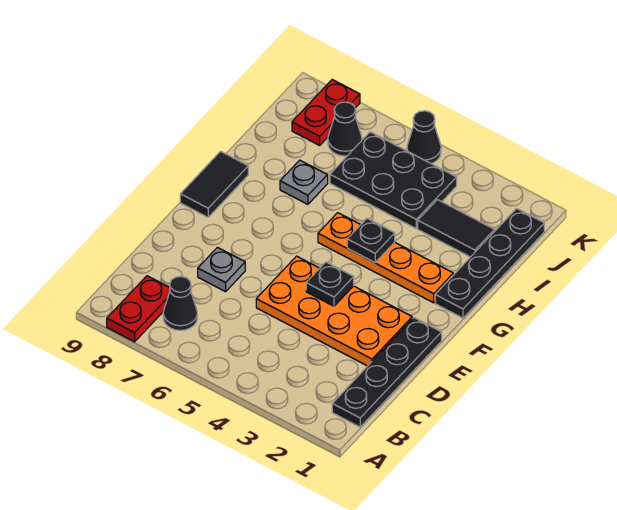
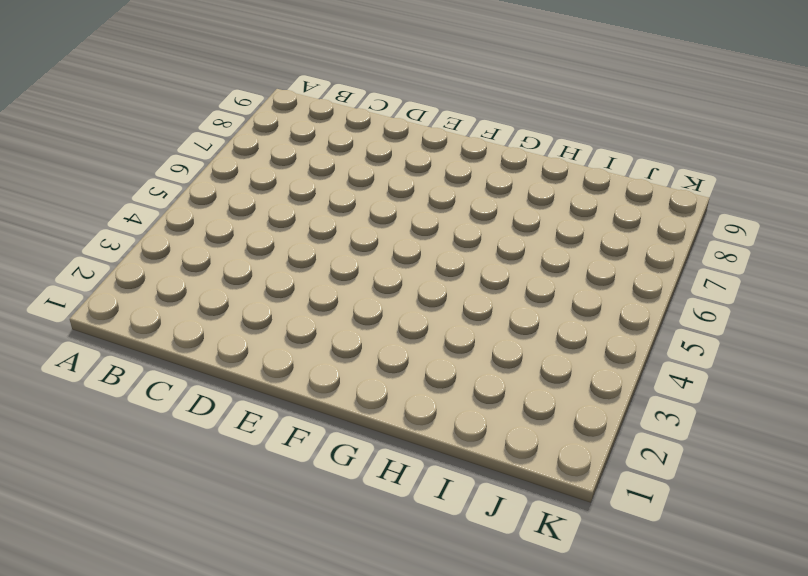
none -> red plate A8:B8 level 1
none -> black plate B1:E1 level 1
none -> black cone B7 level 1

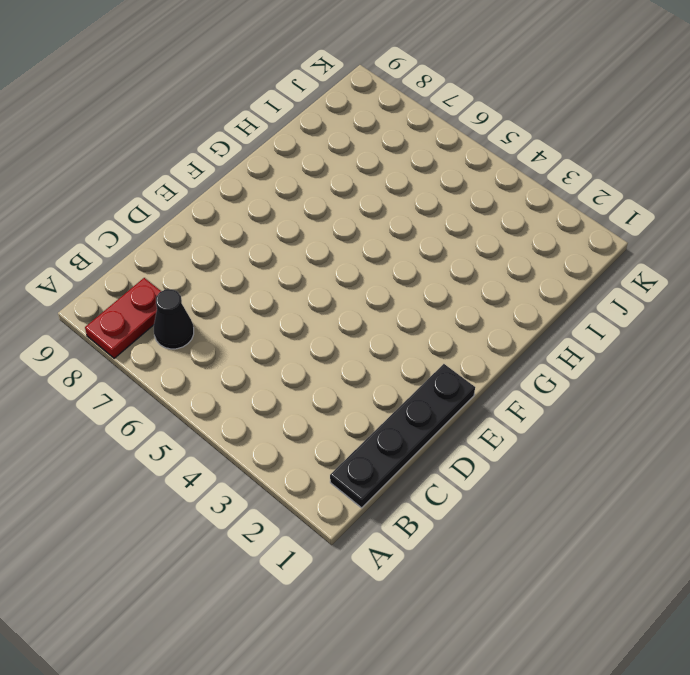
none -> orange plate D2:E5 level 1
none -> grey plate D7 level 1
none -> black tile F9:G9 level 1

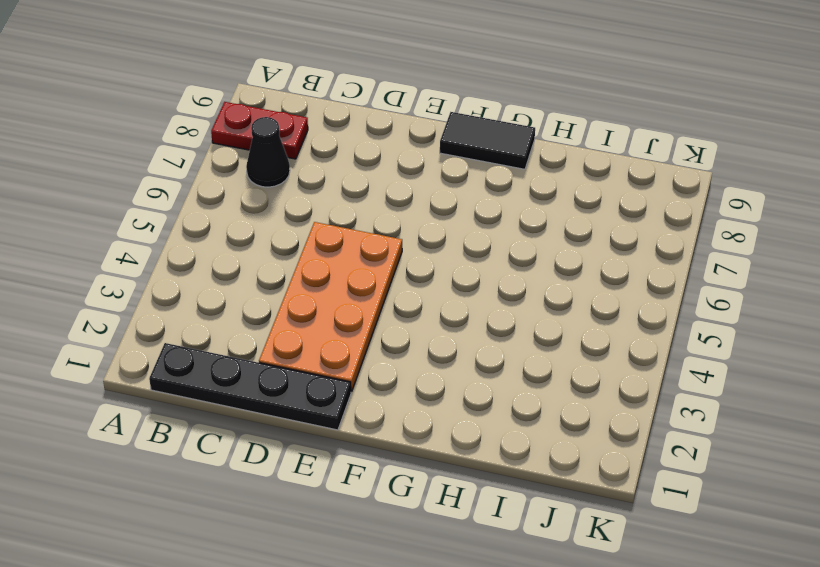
none -> grey plate D7 level 1
none -> black plate G1:J1 level 1
none -> orange plate G2:G5 level 1

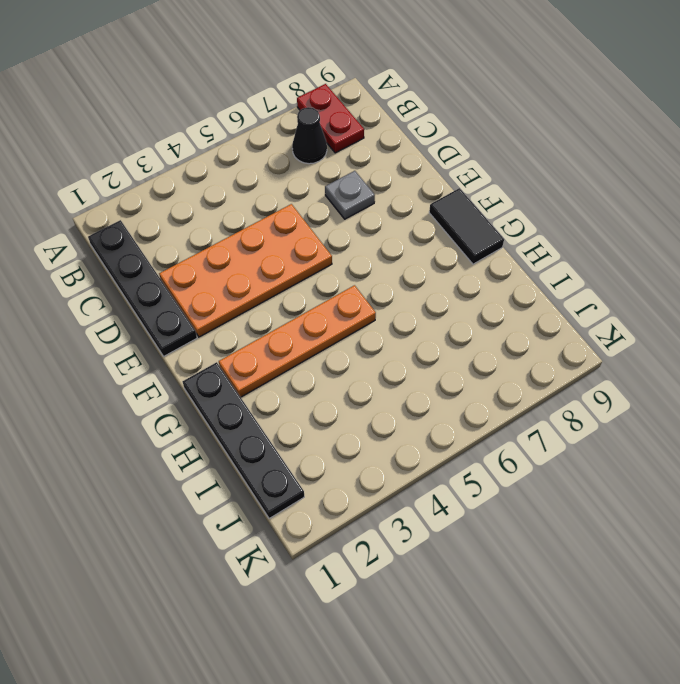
none -> grey plate H7 level 1
none -> black tile I2:I3 level 1
none -> black plate I4:J6 level 1

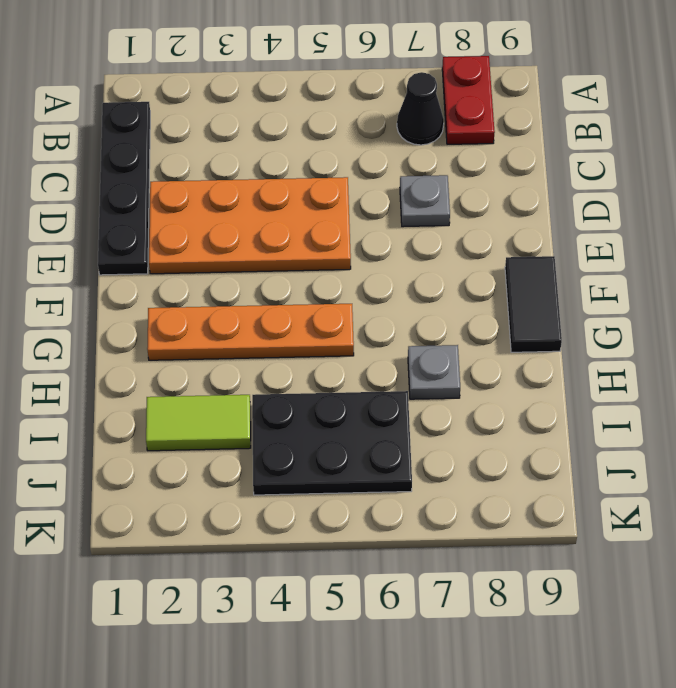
lime tile I2:I3 level 1 -> black tile I2:I3 level 1
none -> black plate G1:J1 level 1
none -> black cone J7 level 1
none -> red plate J8:K8 level 1

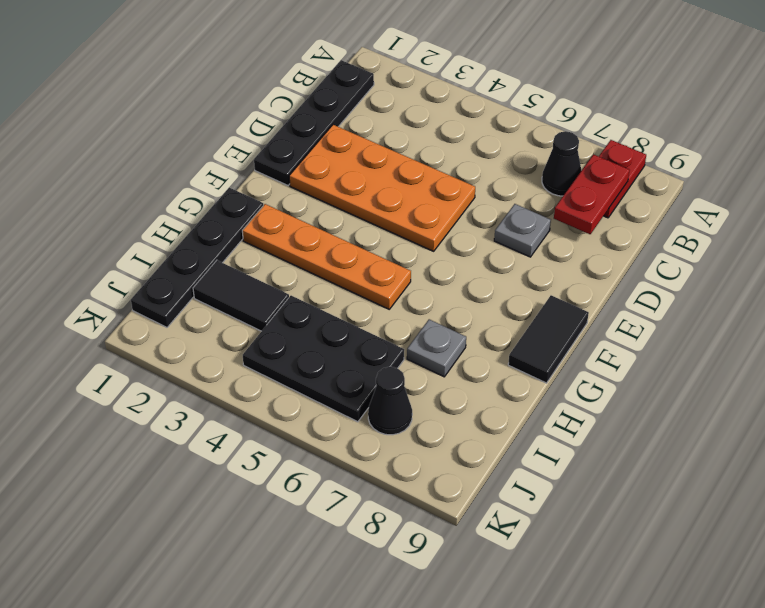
red plate B8:C8 level 2 -> red plate J8:K8 level 1
none -> black cone K5 level 1
none -> black plate E4 level 2
none -> black plate G4 level 2

